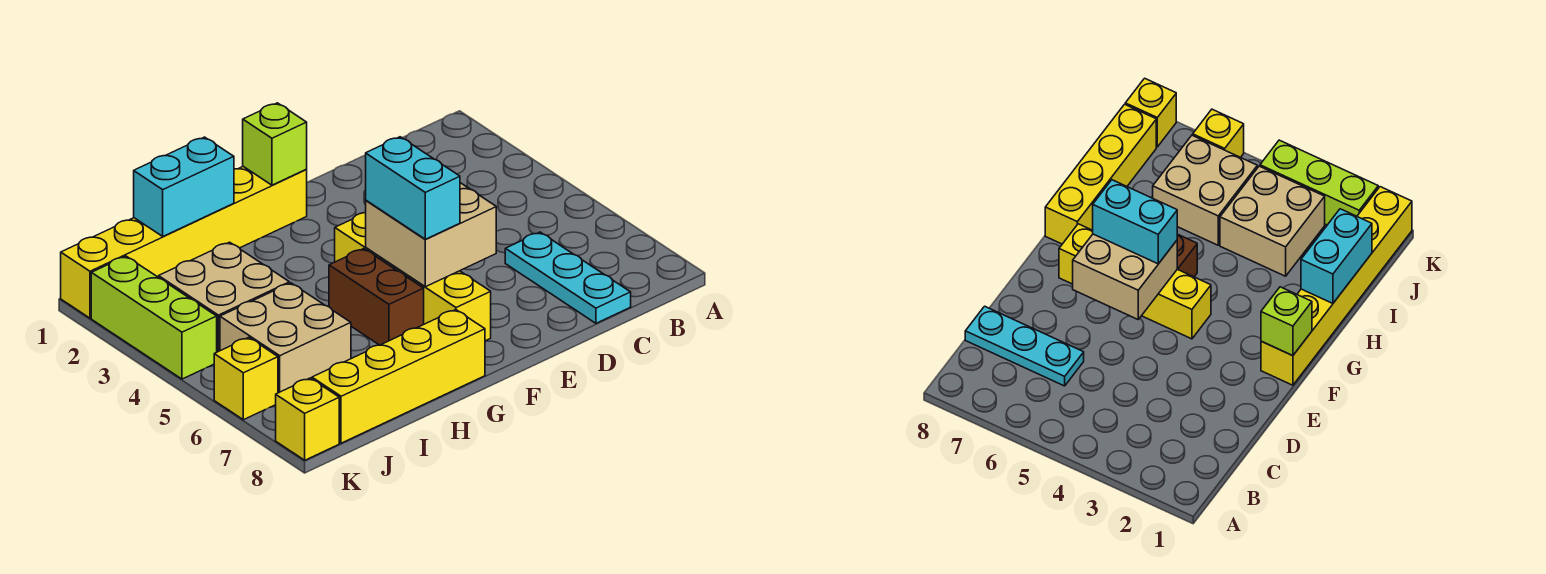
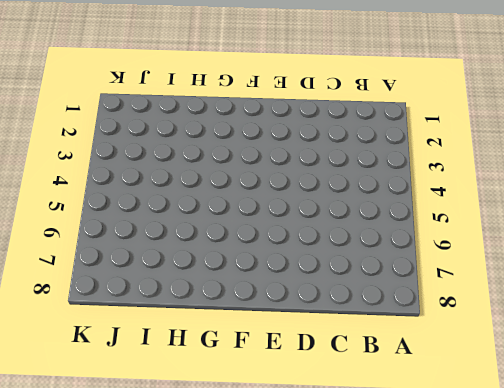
none -> cyan plate C6:C8 level 1
none -> yellow brick F1:K1 level 1
none -> yellow brick F4:F7 level 1

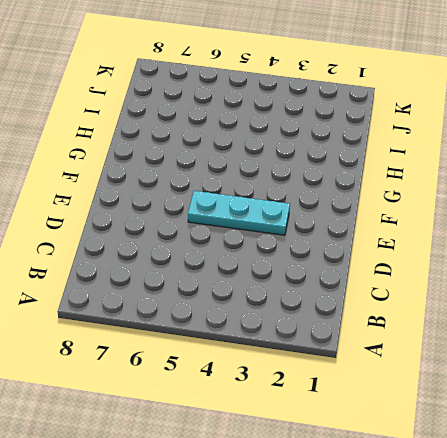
cyan plate E3:E5 level 1 -> cyan plate C6:C8 level 1
none -> yellow brick F1:K1 level 1
none -> yellow brick F4:F7 level 1
none -> brown brick G5:G6 level 1

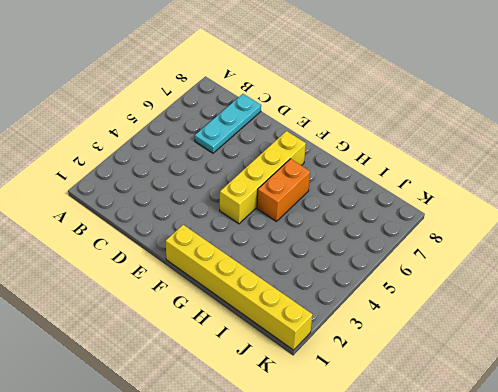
orange brick G5:G6 level 1 -> brown brick G5:G6 level 1
none -> yellow brick G8:J8 level 1
none -> tan brick I3:J4 level 1
none -> tan brick I5:J6 level 1

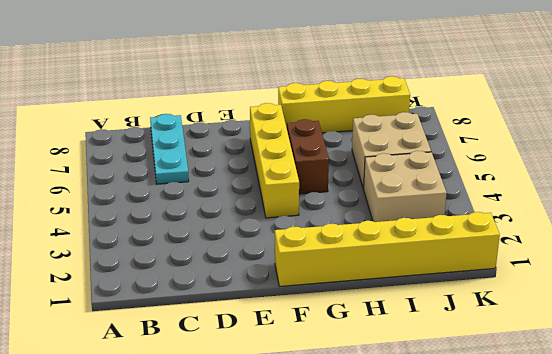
none -> lime brick K2:K4 level 1
none -> yellow brick K6 level 1
none -> yellow brick K8 level 1

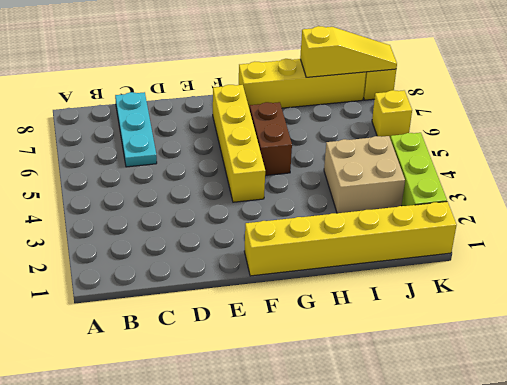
yellow slope I8:K8 level 2 top I -> none
none -> tan brick I5:J6 level 1
none -> tan brick E5:F6 level 2
none -> lime brick F1 level 2

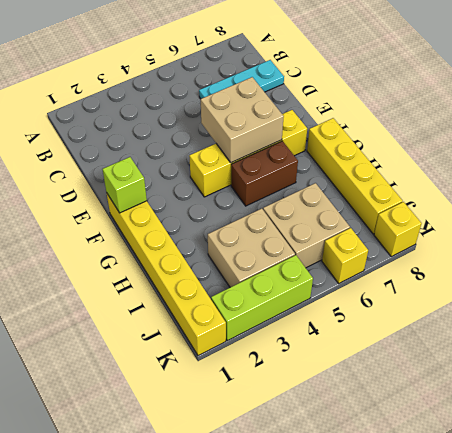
none -> cyan brick H1:I1 level 2
none -> cyan brick F5:F6 level 3

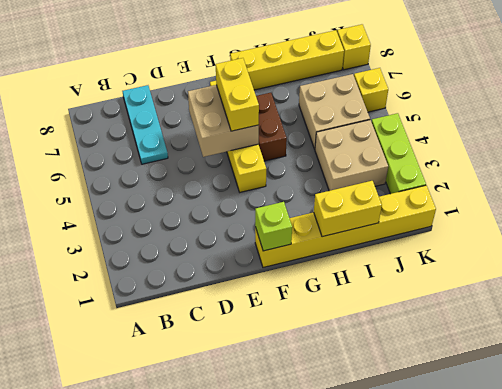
yellow brick F5:F6 level 3 -> cyan brick F5:F6 level 3
yellow brick H1:I1 level 2 -> cyan brick H1:I1 level 2

